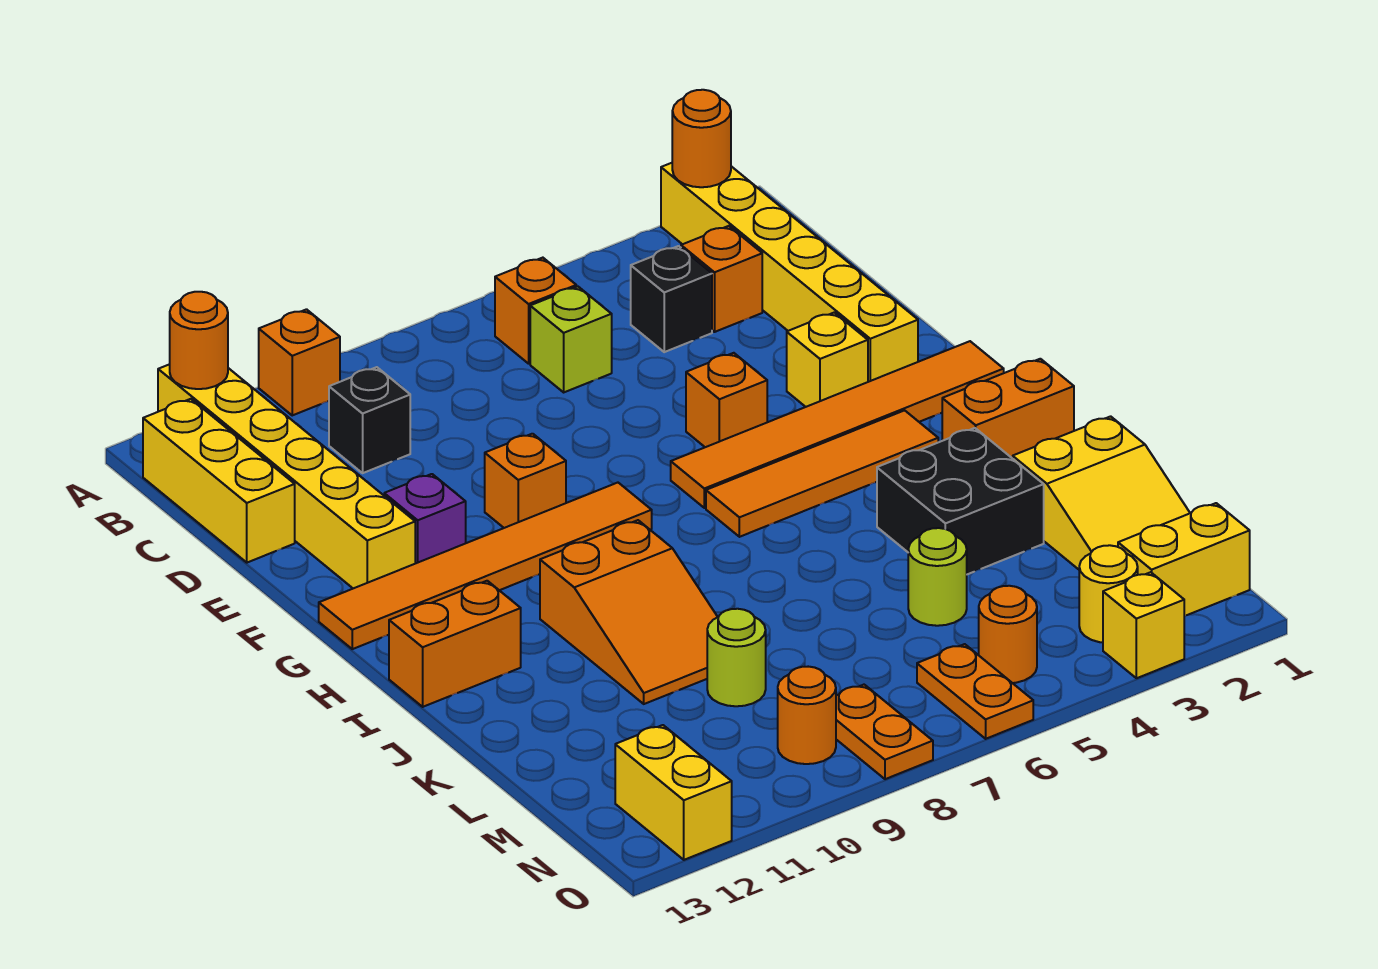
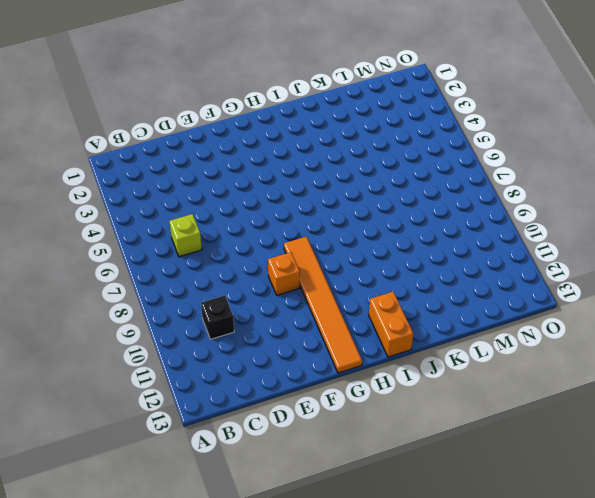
none -> yellow brick A2:F2 level 1
none -> orange brick A10 level 1
none -> yellow brick A12:F12 level 1
none -> orange brick B6 level 1

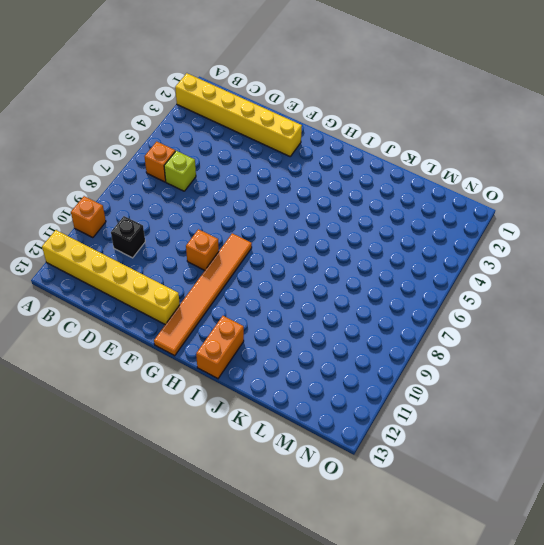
none -> yellow brick B13:D13 level 1
none -> orange brick C3 level 1
none -> black brick C4 level 1
none -> yellow brick F3 level 1

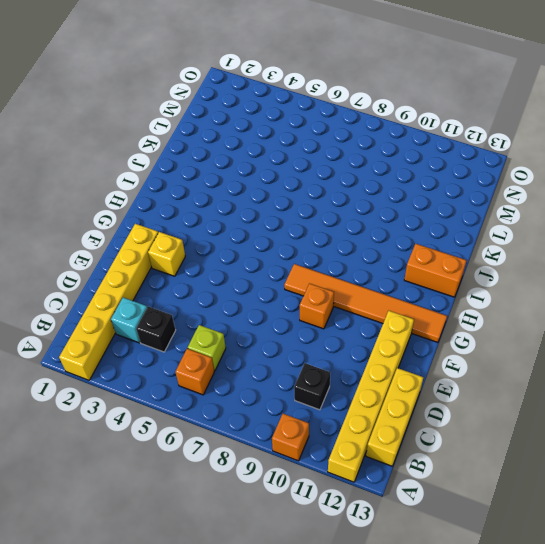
cyan brick C3 level 1 -> orange brick C3 level 1
none -> orange brick F5 level 1
none -> purple brick F11 level 1
none -> orange tile G1:G6 level 1
none -> orange tile H3:H6 level 1

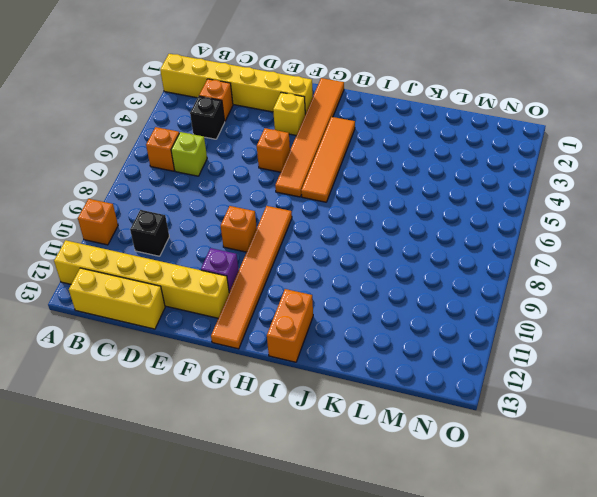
none -> orange brick I1:I2 level 1
none -> orange slope I9:K10 level 1 top I
none -> black brick J3:K4 level 1
none -> yellow slope K1:M2 level 1 top K

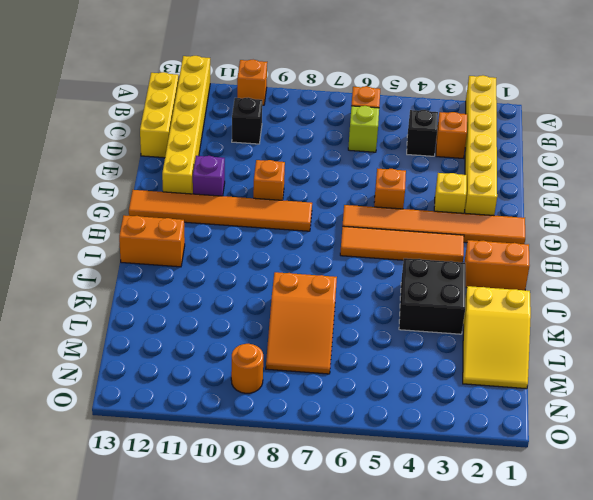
orange slope K7:M8 level 1 top K -> orange slope I9:K10 level 1 top I
none -> lime round brick L5 level 1
none -> lime round brick L9 level 1
none -> yellow brick N1:N2 level 1
none -> yellow round brick N3 level 1

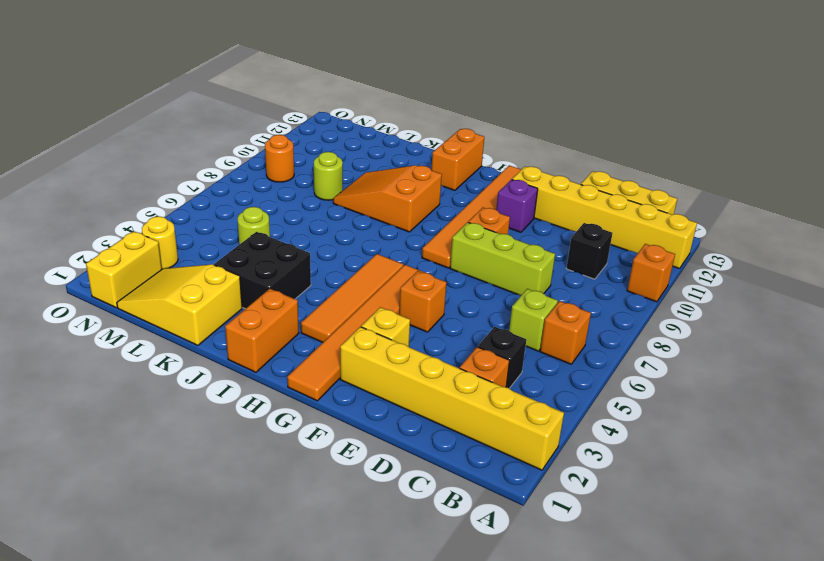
lime brick D8:F8 level 1 -> none
none -> orange round brick N5 level 1
none -> orange plate N6:O6 level 1
none -> orange plate N8:O8 level 1
none -> yellow brick N12:O12 level 1

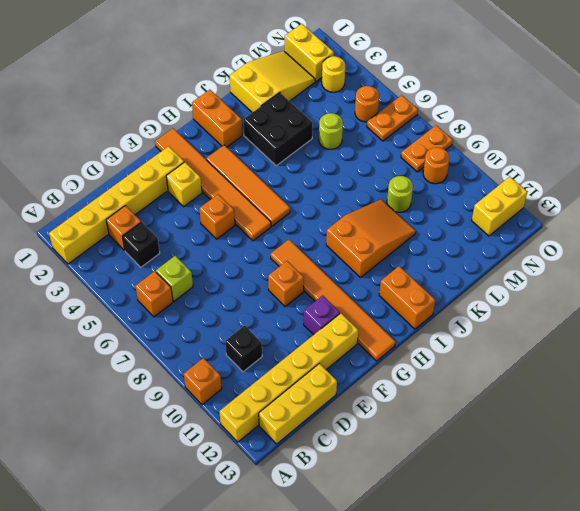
none -> yellow brick O3 level 1
none -> orange round brick A2 level 2
none -> orange round brick A12 level 2

